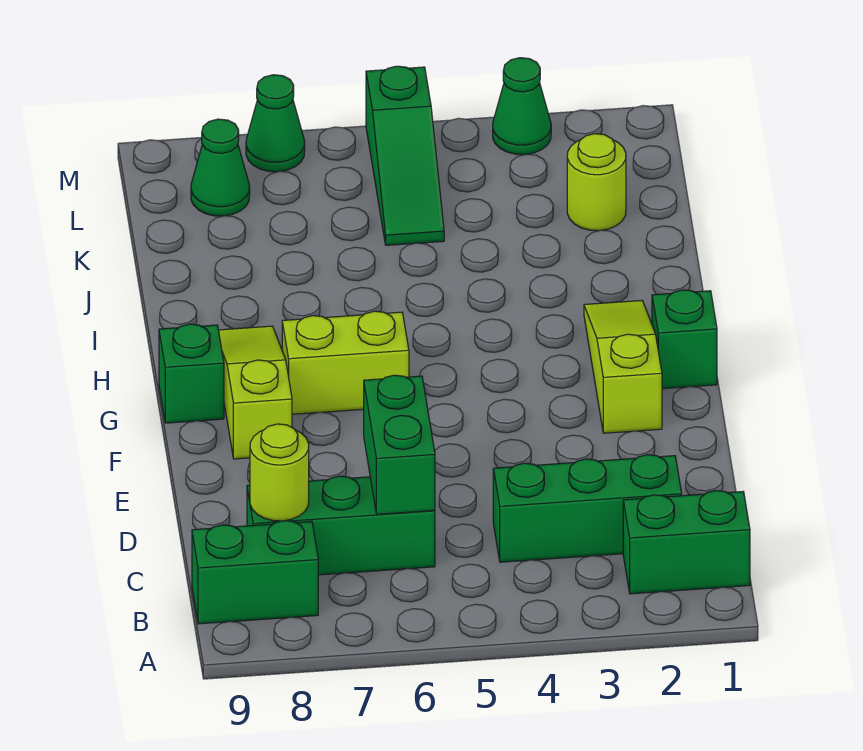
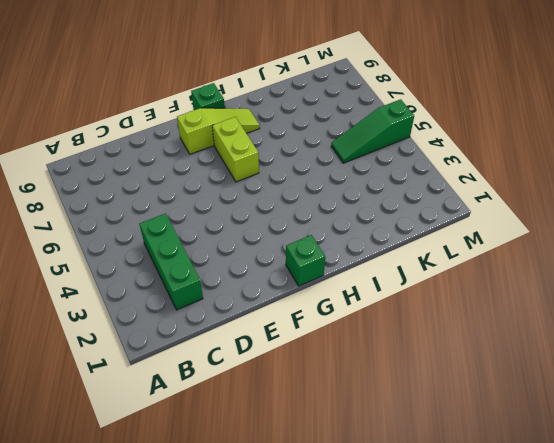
none -> green brick B1:B2 level 1
none -> green brick B8:B9 level 1
none -> green brick C6:C8 level 1

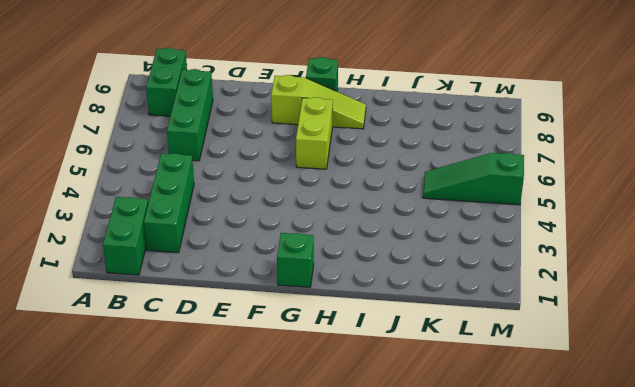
none -> lime slope F2:H2 level 1 top F
none -> lime round brick K2 level 1
none -> green cone L8 level 1

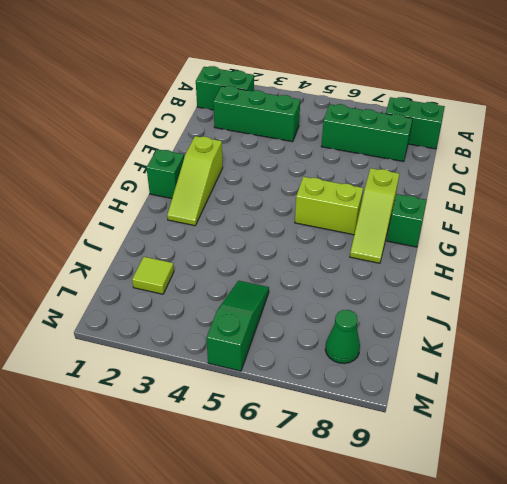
lime tile K2 level 1 -> lime round brick K2 level 1
none -> green cone M3 level 1
none -> green cone M7 level 1
none -> green brick C6:D6 level 2

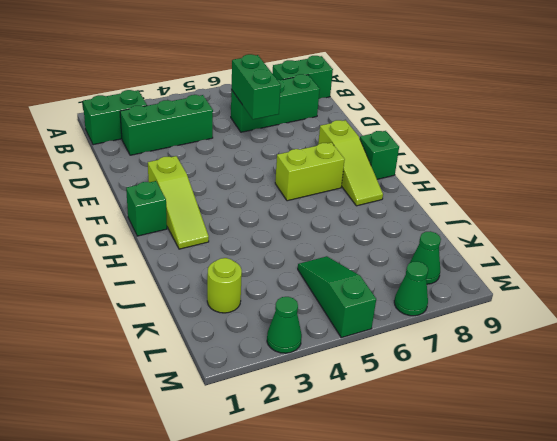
none -> lime round brick C8 level 2

